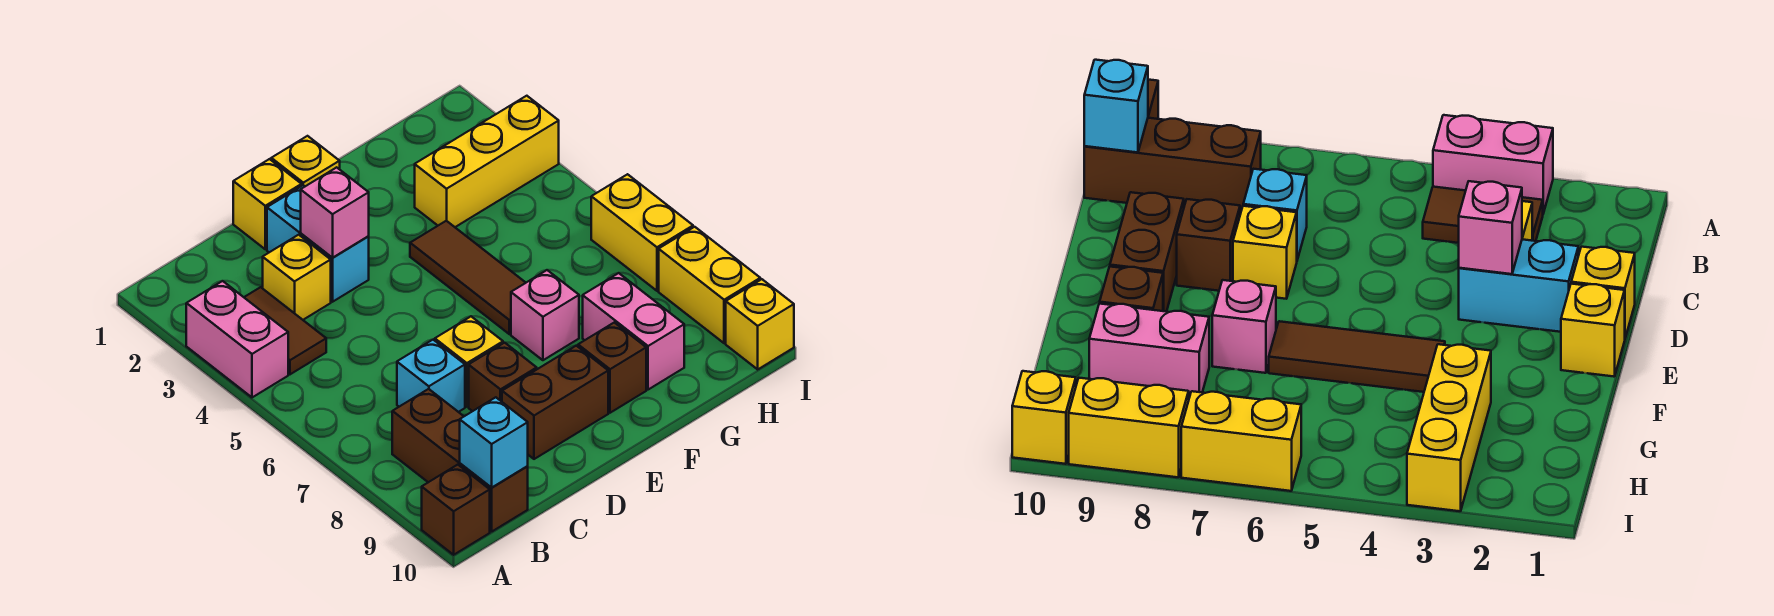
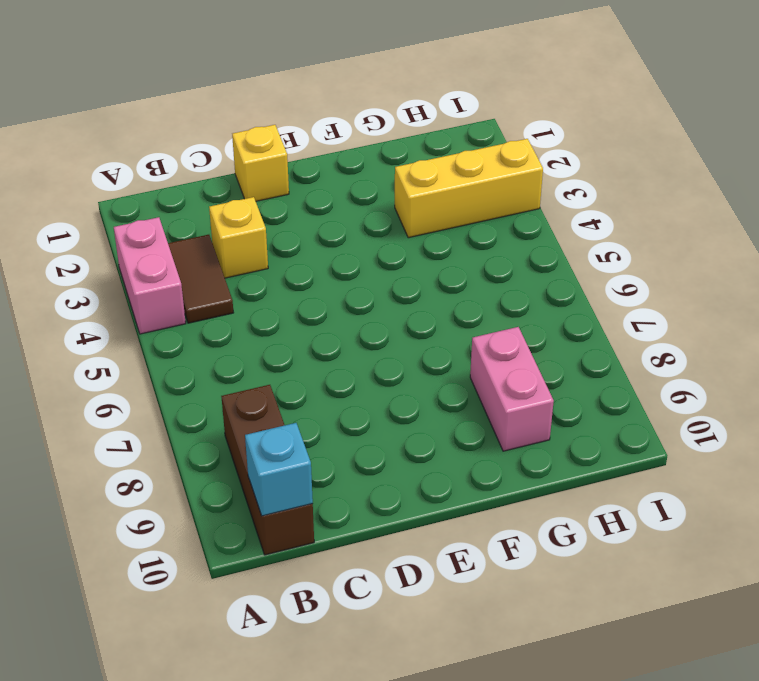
none -> brown brick A10 level 1
none -> cyan brick C7 level 1
none -> cyan brick D2:D3 level 1

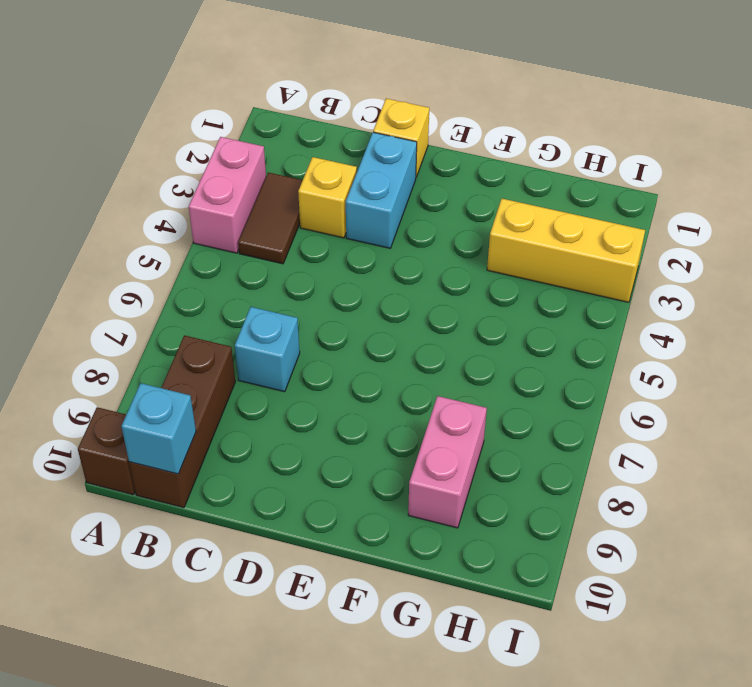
none -> yellow brick D7 level 1
none -> brown brick D8 level 1
none -> brown brick D9:E9 level 1

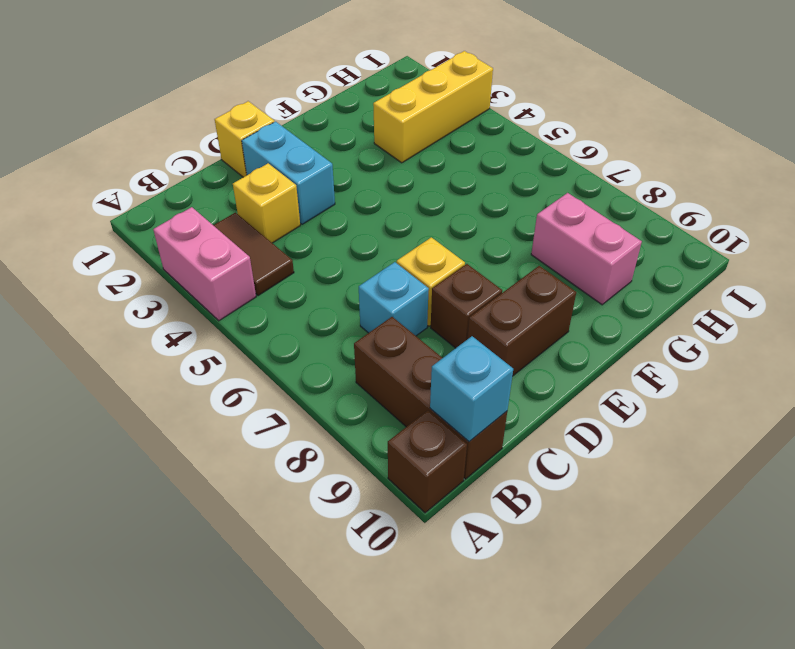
none -> yellow brick E1 level 1
none -> brown tile F4:F6 level 1
none -> pink brick F7 level 1

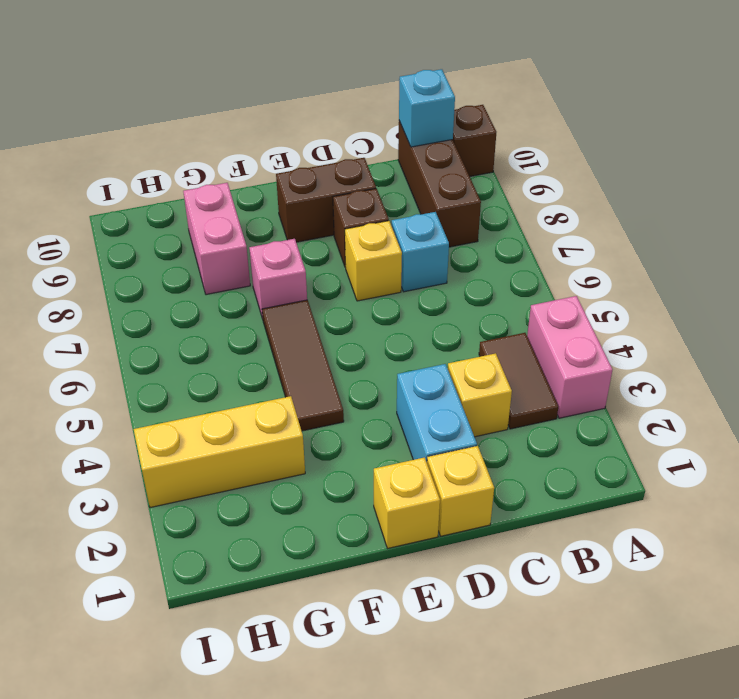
none -> brown brick F9 level 1
none -> yellow brick I6:I7 level 1
none -> yellow brick I8:I9 level 1

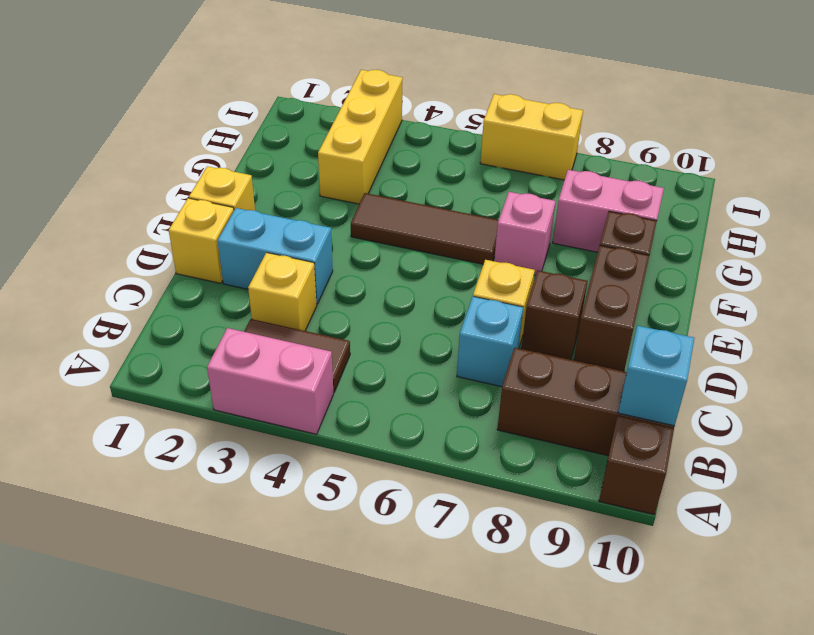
none -> yellow brick I8:I9 level 1
none -> yellow brick I10 level 1
none -> pink brick D3 level 2

